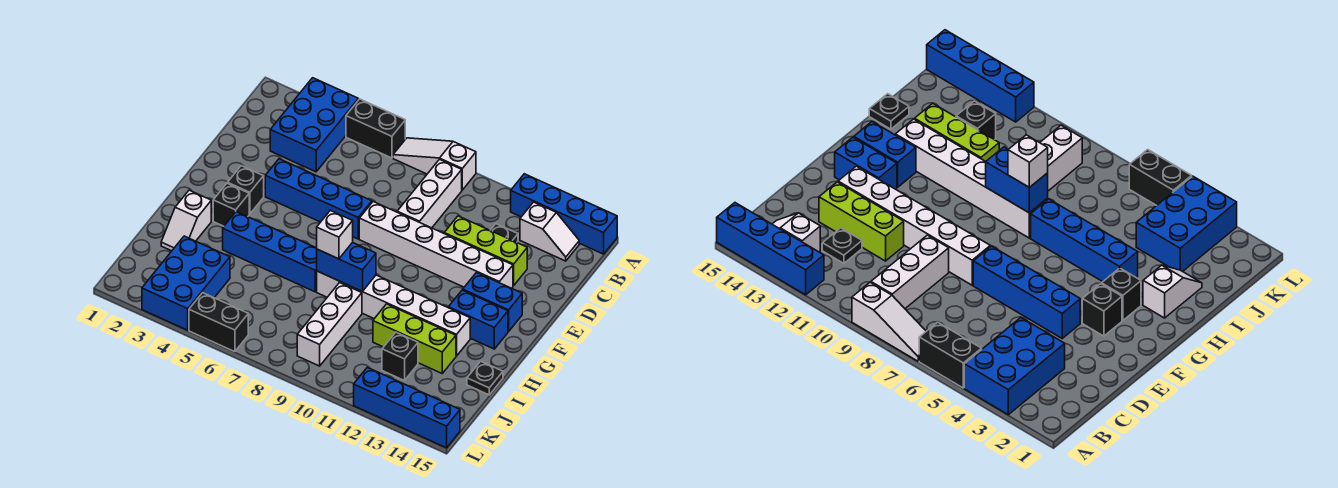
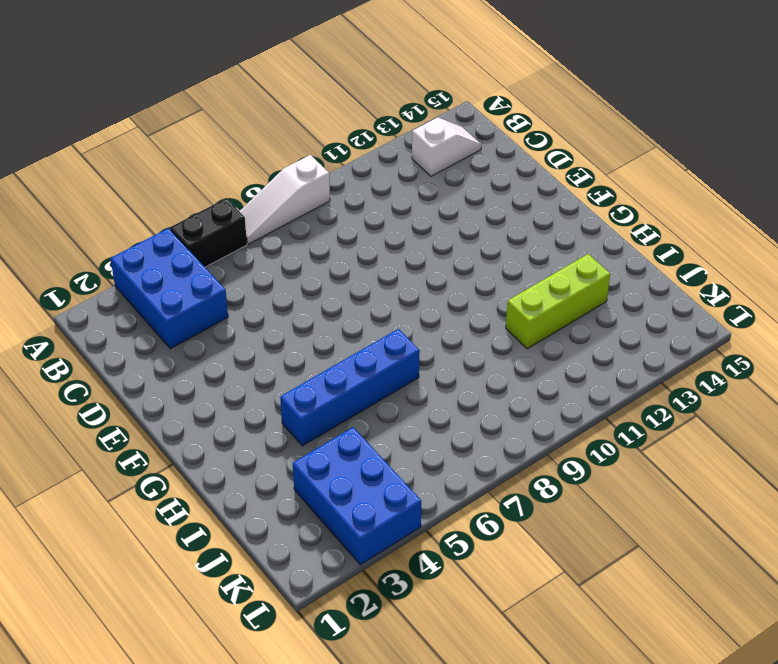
none -> blue brick A12:A15 level 1
none -> white brick B9:D9 level 1
none -> black plate C12 level 1

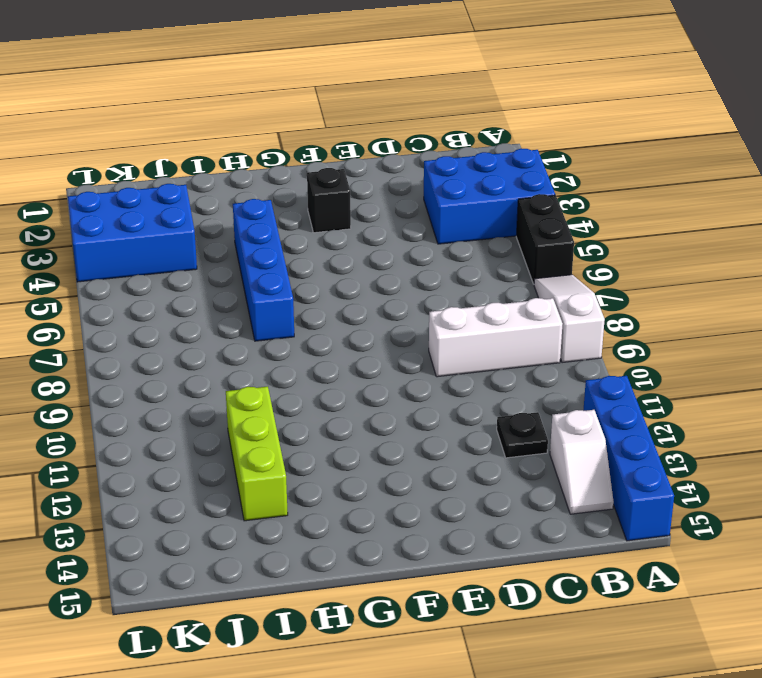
none -> lime brick D11:D13 level 1
none -> blue brick E4:E7 level 1
none -> white brick E8:E13 level 1

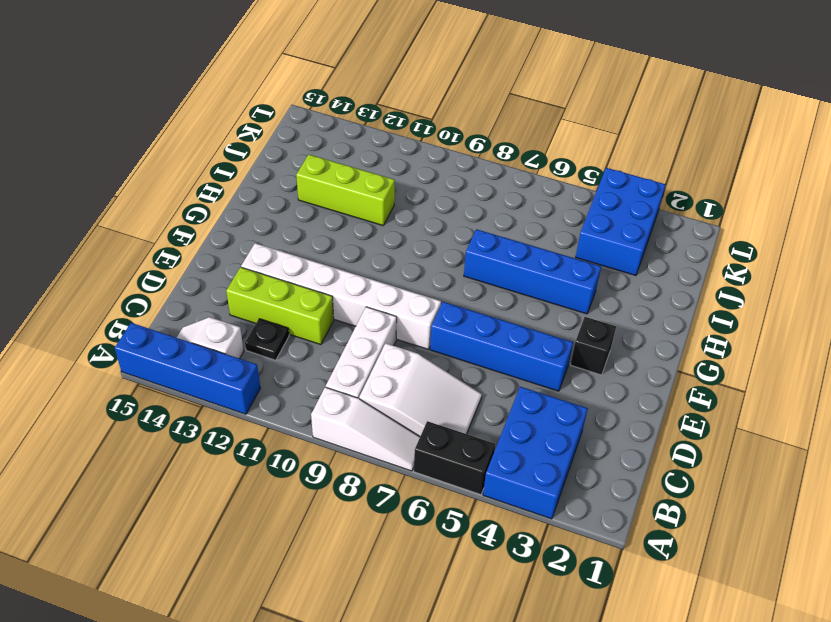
white slope B6:C8 level 1 top 8 -> none
none -> blue brick F13:F14 level 1
none -> black brick G3 level 1
none -> blue brick G13:G14 level 1

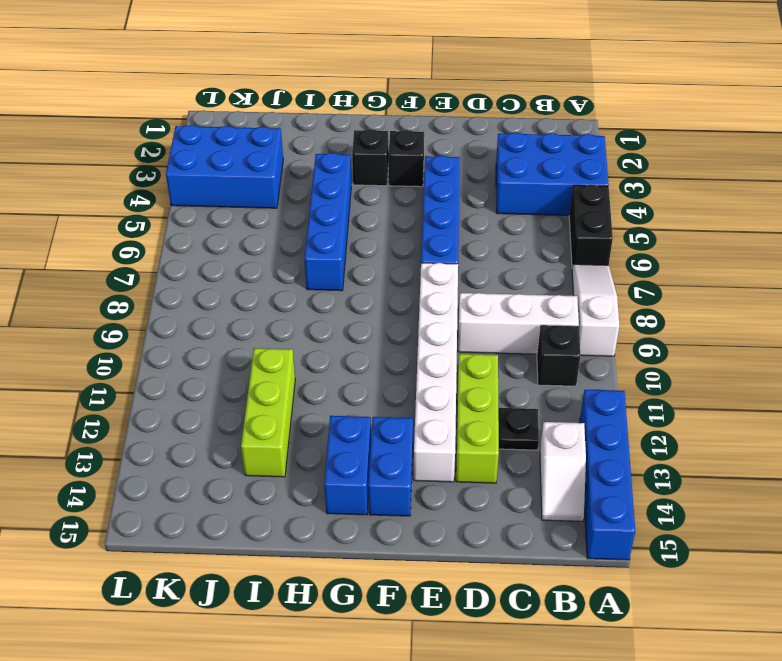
black brick B10 level 1 -> black brick J12 level 1
none -> white slope H2:I2 level 1 top H
none -> white brick H8:H13 level 1
none -> white brick I9:K9 level 1

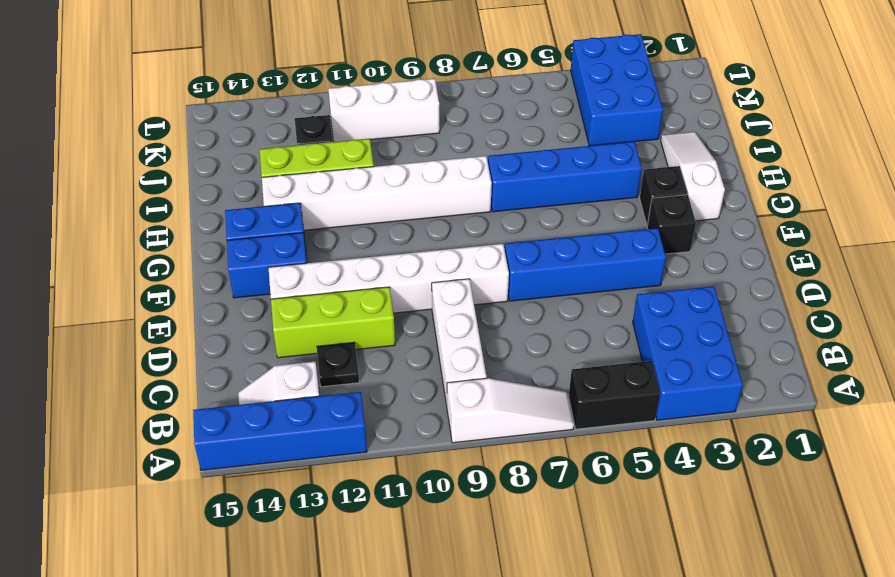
white slope G2:I2 level 1 top G -> white slope H2:I2 level 1 top H
white brick K9:K11 level 1 -> white brick I9:K9 level 1
none -> black plate I15 level 1
none -> black brick L5:L6 level 1
none -> blue brick L12:L15 level 1

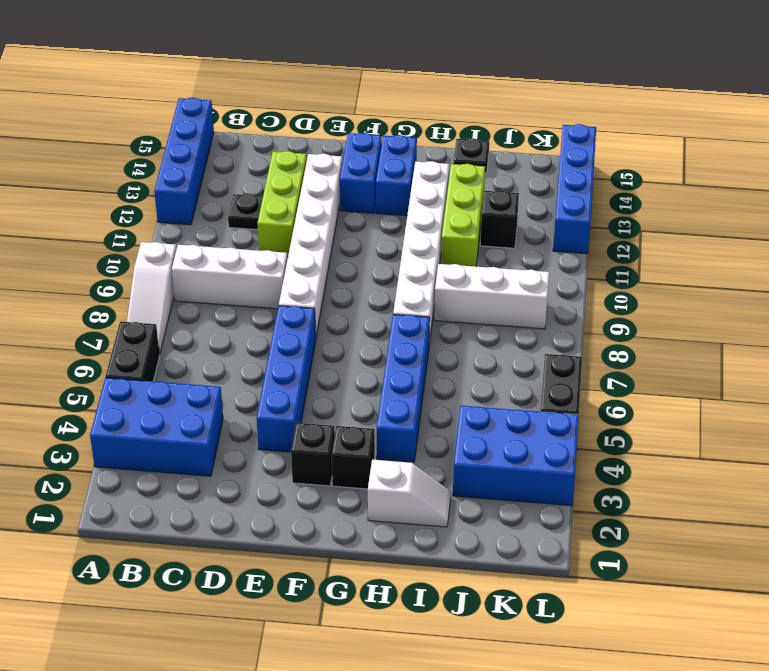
none -> white slope B13:B14 level 1 top 13
none -> blue brick H8:H9 level 2
none -> white brick H8 level 3

